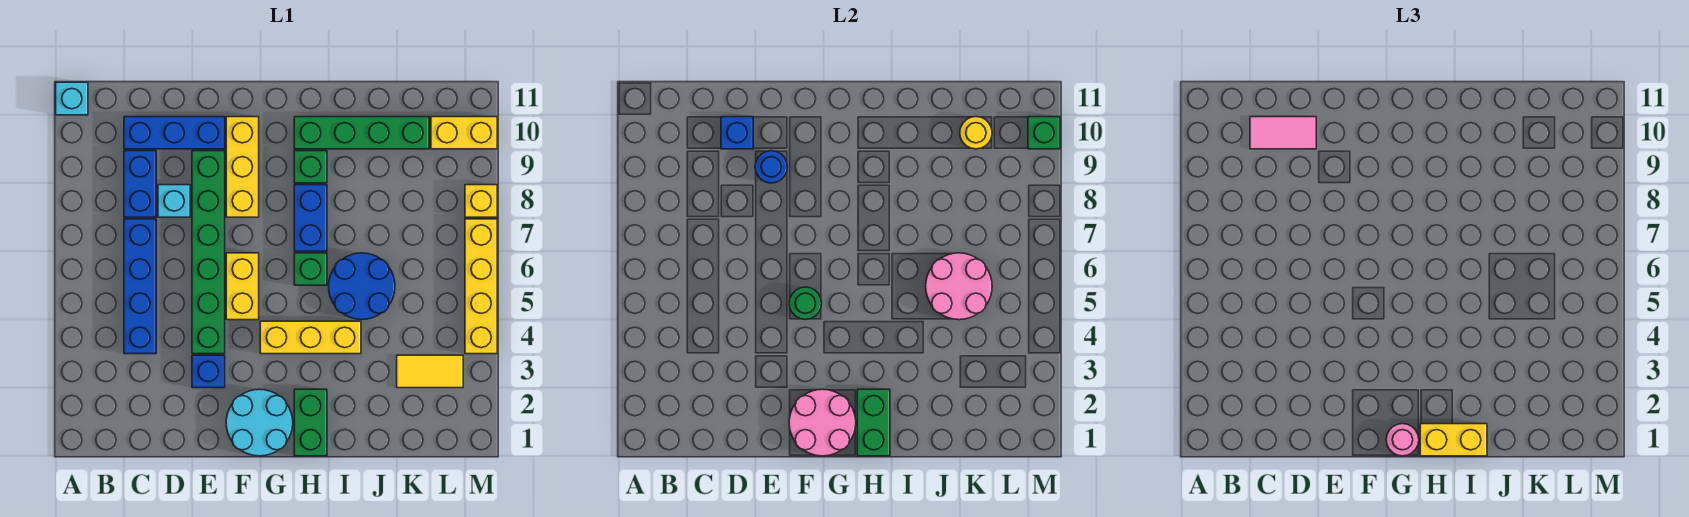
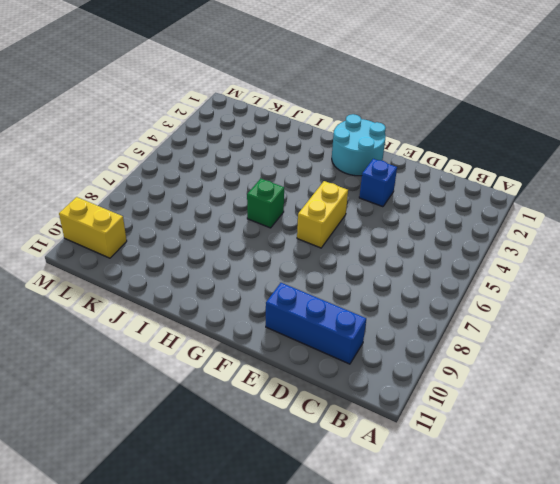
none -> cyan brick A11 level 1
none -> blue brick C4:C7 level 1
none -> blue brick C8:C9 level 1
none -> cyan brick D8 level 1

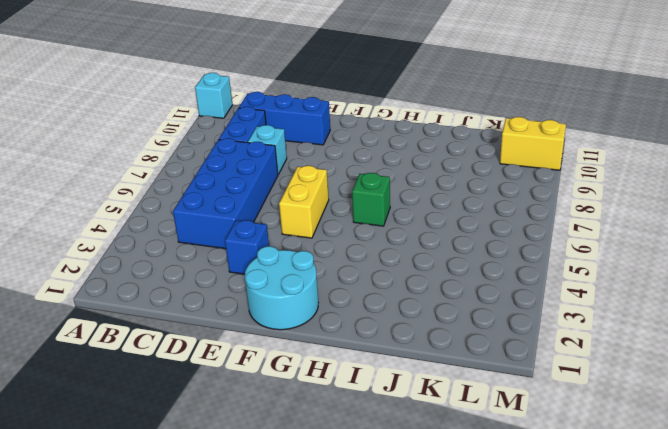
blue brick C4:D7 level 1 -> blue brick C4:C7 level 1
none -> green brick E4:E9 level 1
none -> yellow brick F8:F10 level 1
none -> yellow brick G4:I4 level 1
none -> green brick H1:H2 level 1

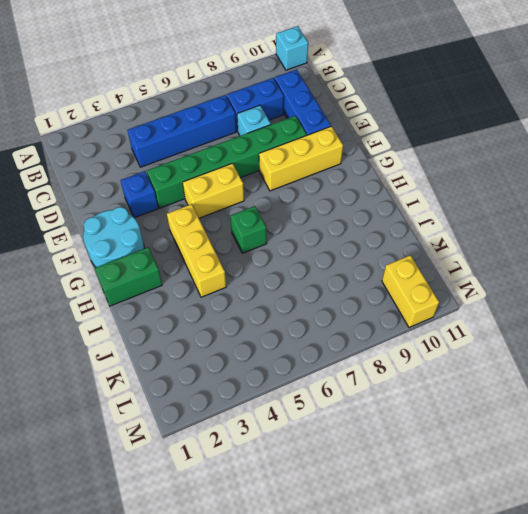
none -> blue brick H7:H8 level 1
none -> green brick H9 level 1
none -> green brick H10:K10 level 1
none -> blue round brick I5:J6 level 1

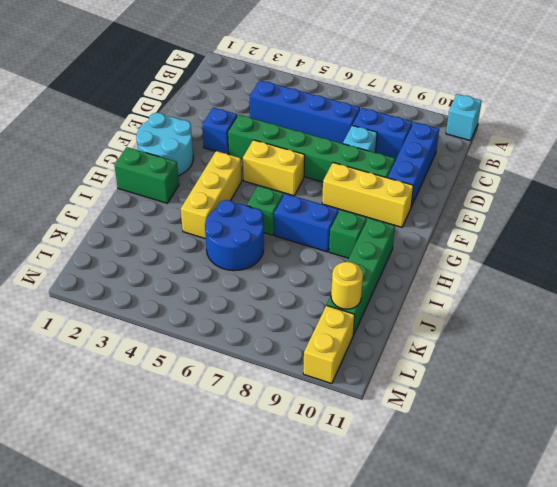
none -> yellow tile K3:L3 level 1
none -> yellow brick M4:M7 level 1
none -> yellow brick M8 level 1
none -> blue brick D10 level 2

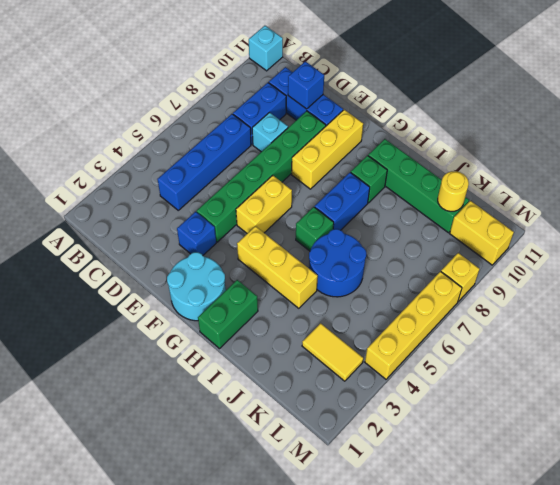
none -> blue round brick E9 level 2
none -> pink round brick F1:G2 level 2
none -> green round brick F5 level 2
none -> green brick H1:H2 level 2

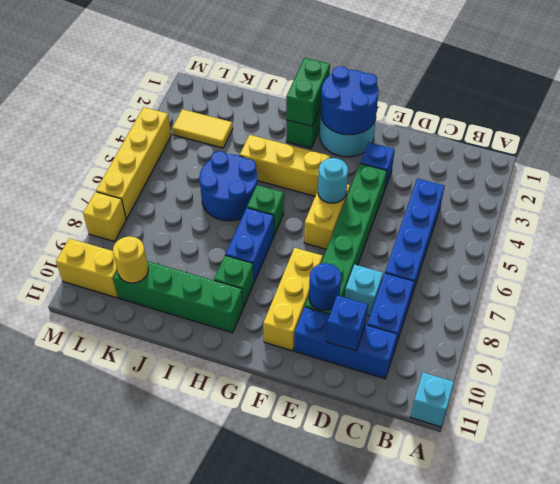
blue round brick F1:G2 level 2 -> pink round brick F1:G2 level 2
cyan round brick F5 level 2 -> green round brick F5 level 2
none -> pink round brick J5:K6 level 2
none -> green brick M10 level 2
none -> pink tile C10:D10 level 3
none -> pink round brick G1 level 3

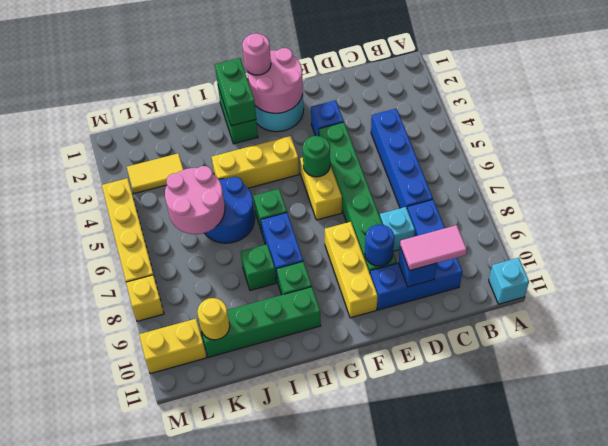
green brick I8 level 1 -> green brick M10 level 2
none -> yellow brick H1:I1 level 3

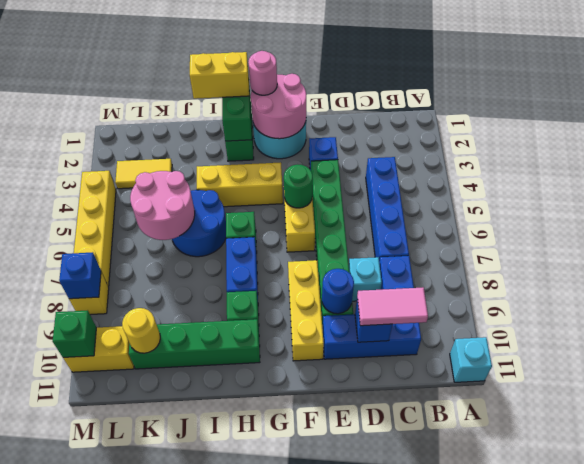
blue brick M8 level 2 -> none

